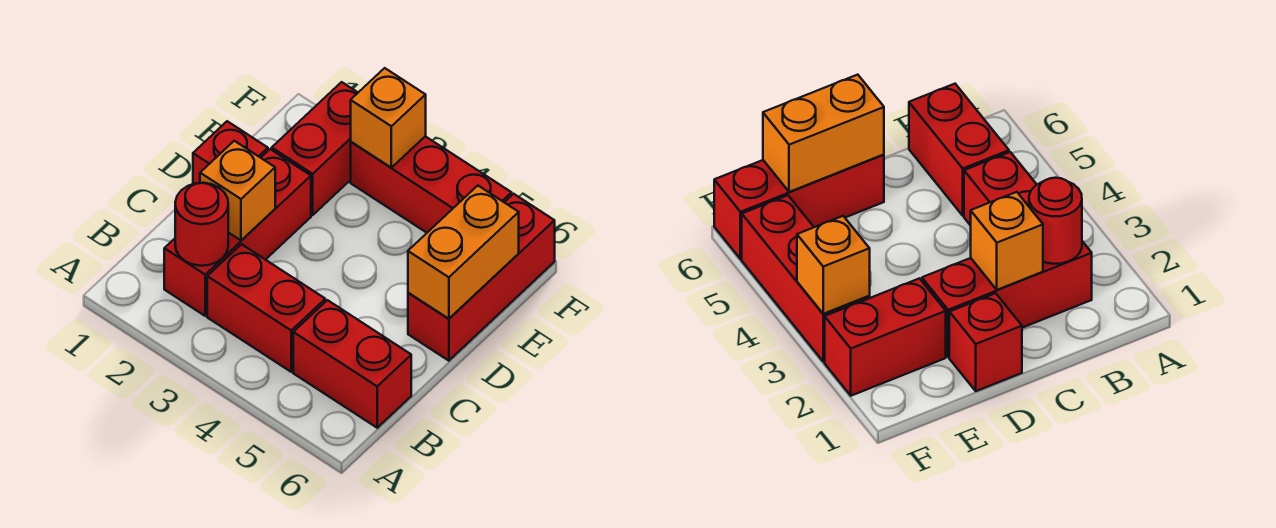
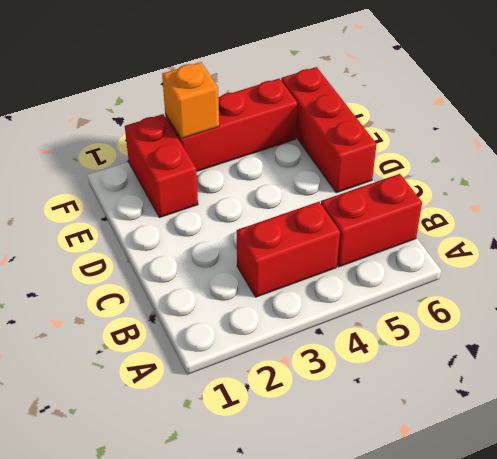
none -> red brick B2:D2 level 1
none -> red brick D1 level 1

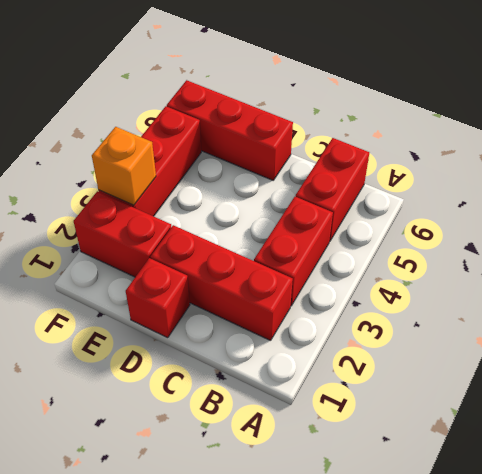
none -> red round brick B2 level 2
none -> orange brick C2 level 2

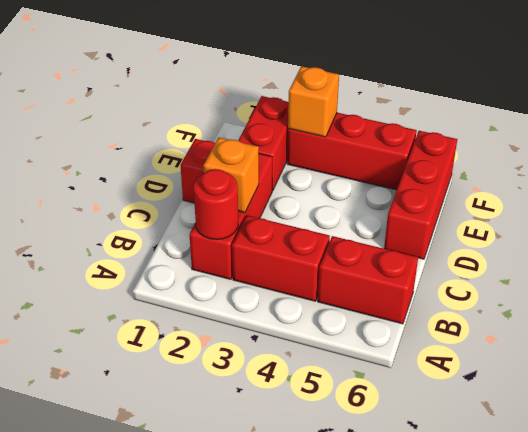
none -> orange brick D6:E6 level 2

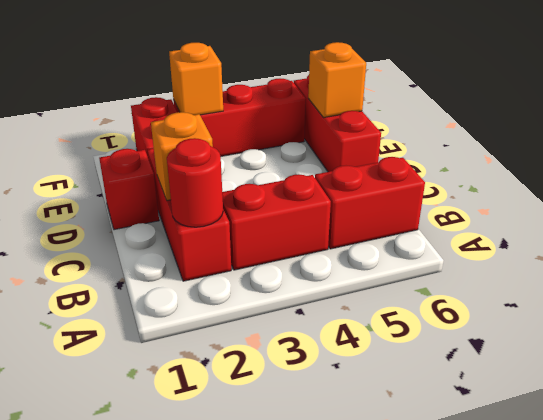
orange brick E6 level 2 -> orange brick D6:E6 level 2

